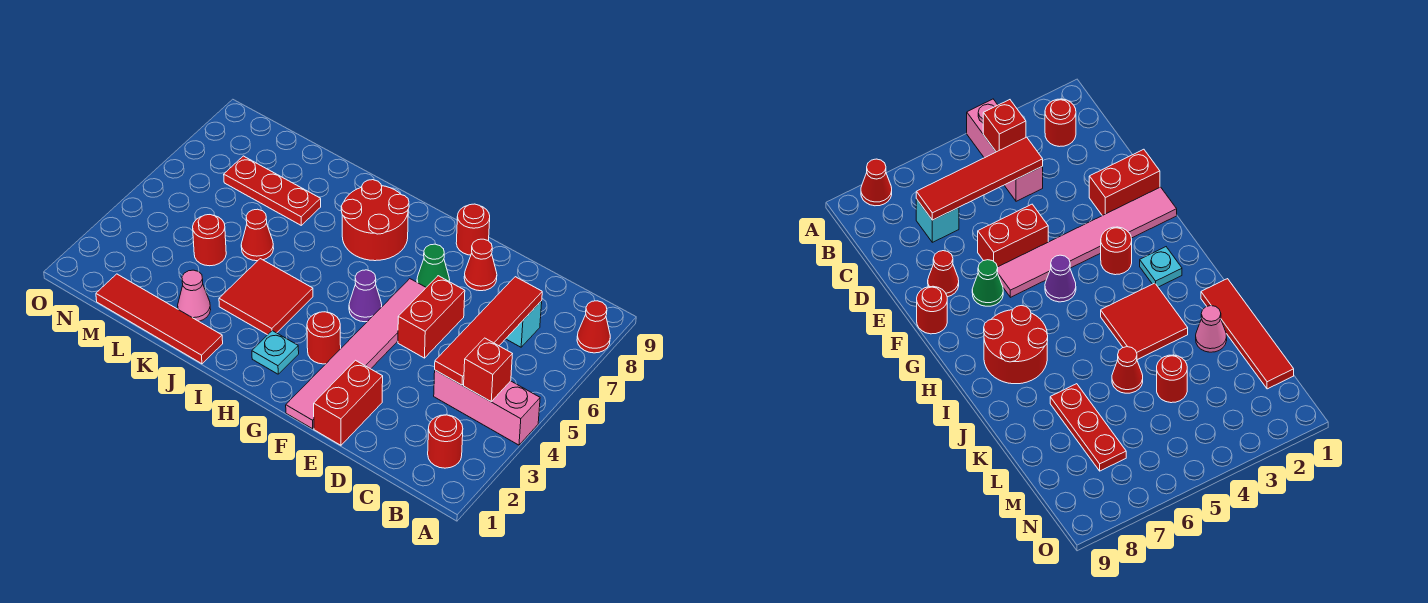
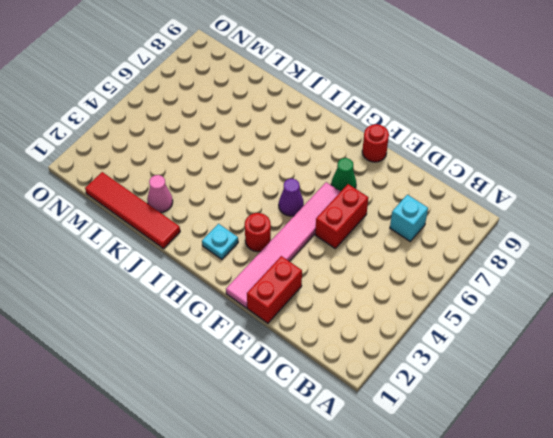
none -> pink brick A4:C4 level 1
none -> red cone A8 level 1
none -> red round brick B2 level 1

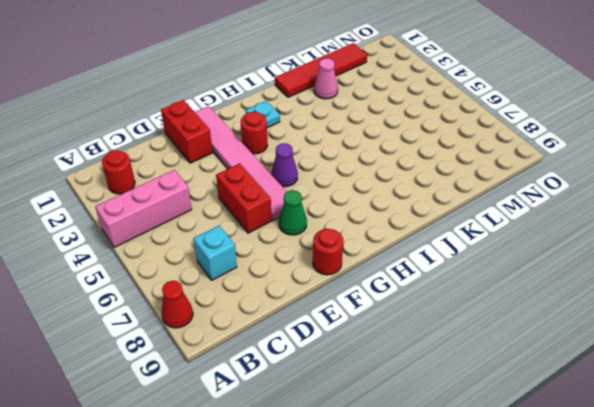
none -> red cone E8 level 1
none -> red round brick H7:I8 level 1
none -> red tile I3:J4 level 1

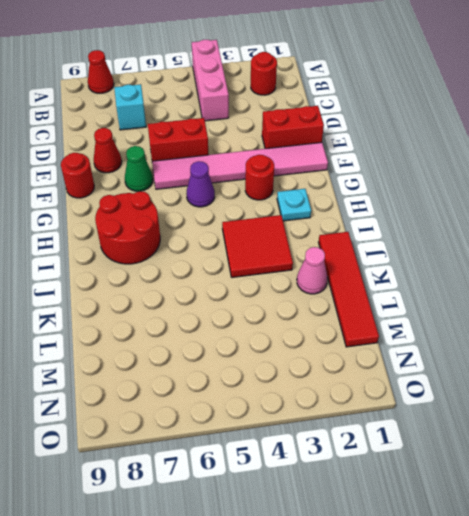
none -> red cone K5 level 1
none -> red plate K7:M7 level 1
none -> red round brick L4 level 1

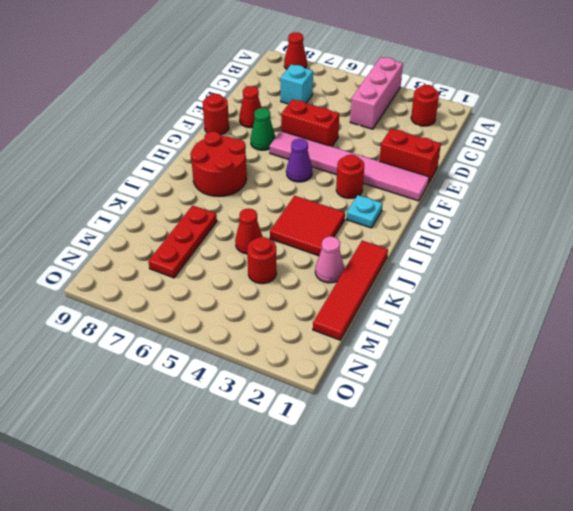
none -> red brick B4 level 2
none -> red tile C4:C7 level 2

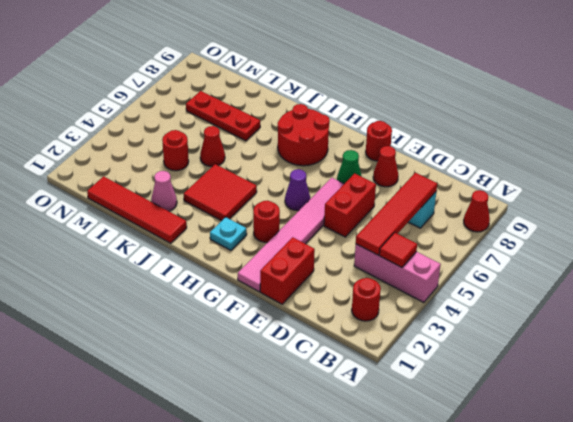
red tile B4 level 2 -> red brick B4 level 2

